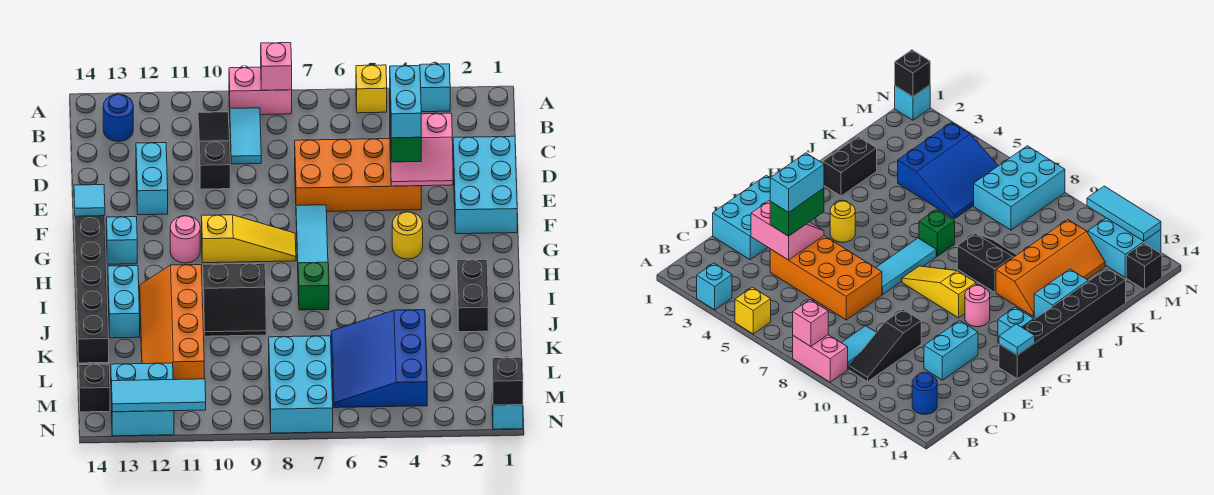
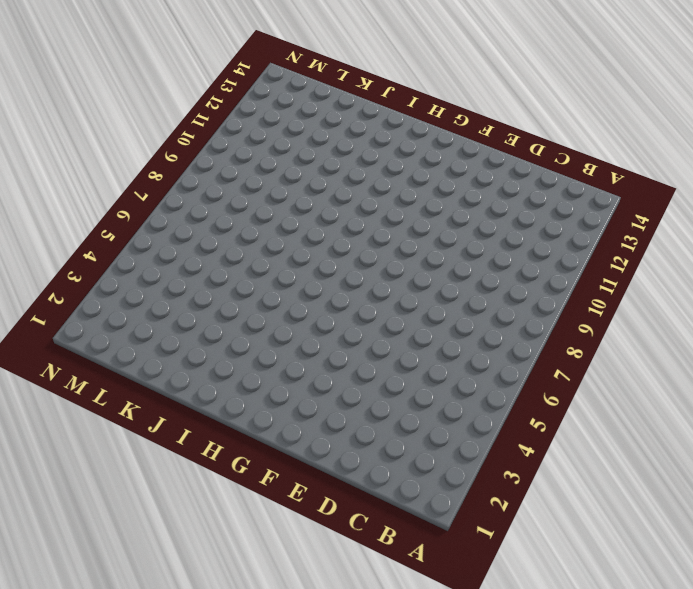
none -> cyan brick A3 level 1
none -> yellow brick A5 level 1
none -> pink brick A8:A9 level 1
none -> cyan tile B9:C9 level 1

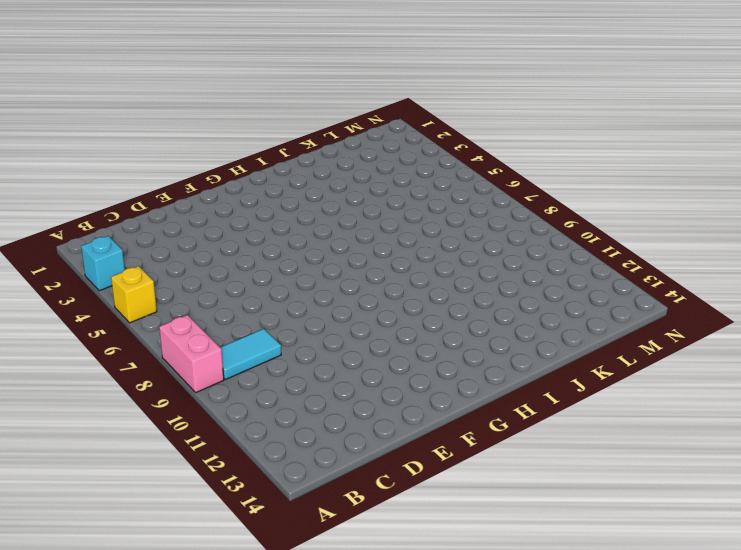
none -> black slope B10:D10 level 1 top D
none -> blue round brick B13 level 1
none -> cyan brick D1:F2 level 1
none -> orange brick D4:E7 level 1

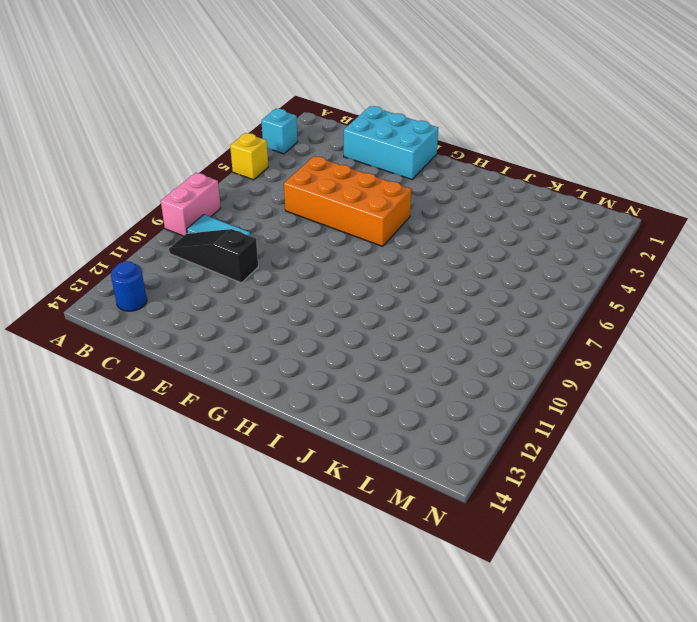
orange brick D5:G6 level 1 -> orange brick D4:E7 level 1
none -> cyan brick D12:E12 level 1
none -> cyan tile F7:H7 level 1
none -> black brick F14:K14 level 1
none -> yellow round brick G4 level 1

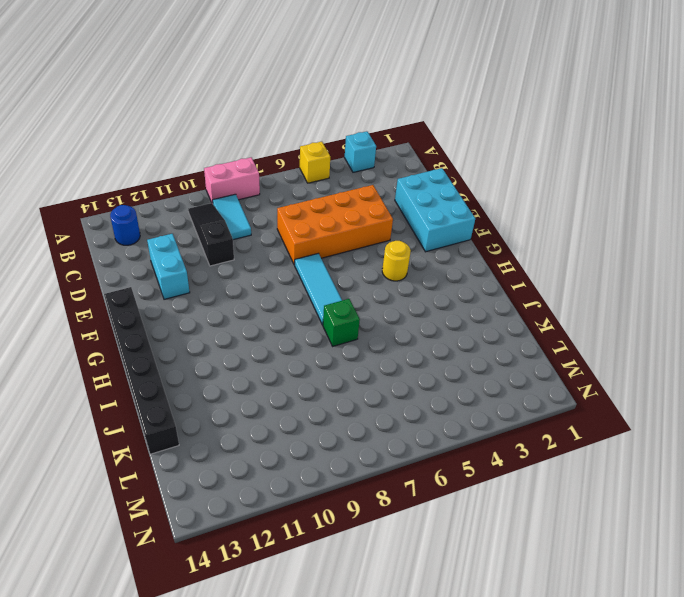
none -> yellow slope G8:G10 level 1 top 10
none -> pink round brick G11 level 1
none -> cyan brick G13 level 1
none -> black brick I2:J2 level 1

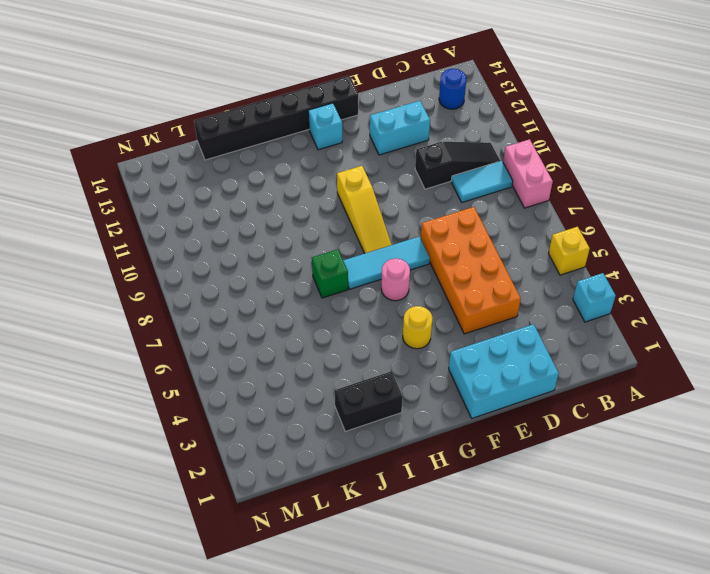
pink round brick G6 level 1 -> pink round brick G11 level 1
none -> black slope I9:J10 level 1 top I
none -> orange slope I11:L12 level 1 top 11
none -> cyan brick I13:J13 level 1
none -> blue slope K4:M6 level 1 top 4

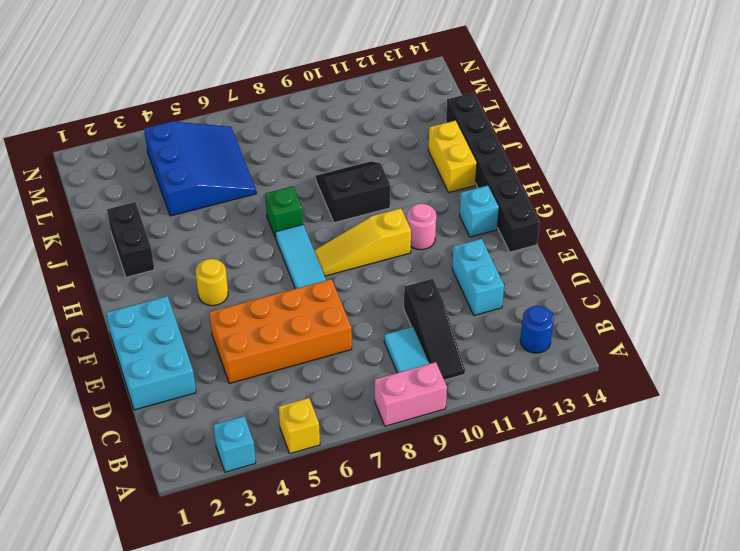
yellow brick I13:J13 level 1 -> cyan brick I13:J13 level 1
none -> orange slope I11:L12 level 1 top 11
none -> cyan brick L7:N8 level 1
none -> cyan brick M12:N13 level 1
none -> black brick M14 level 1

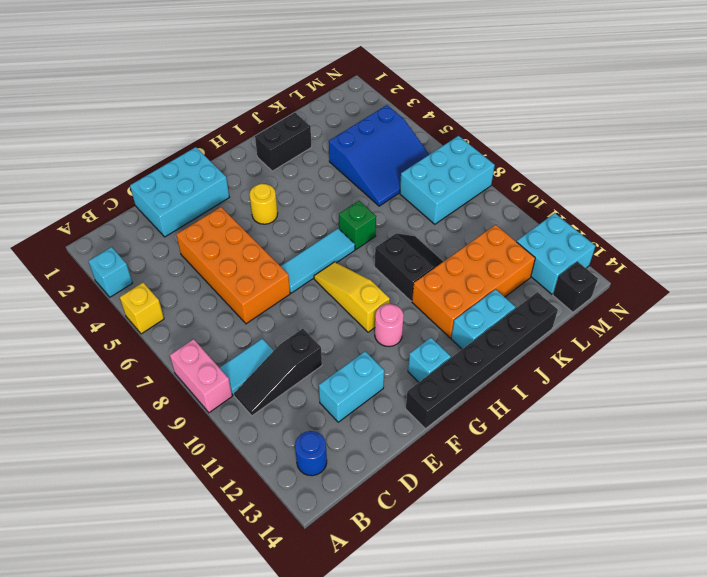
orange brick I11:L12 level 1 -> orange slope I11:L12 level 1 top 11
none -> cyan brick N1 level 1
none -> pink brick A8 level 2
none -> pink slope D3:E4 level 2 top D
none -> cyan tile F14 level 2

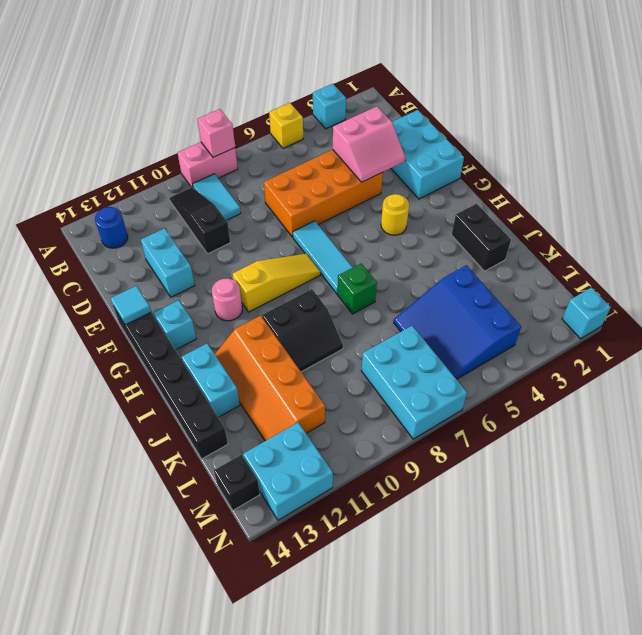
none -> black brick N1 level 2
none -> cyan tile N11:N13 level 2
none -> green brick D4:E4 level 3
none -> cyan brick D4:E4 level 4

